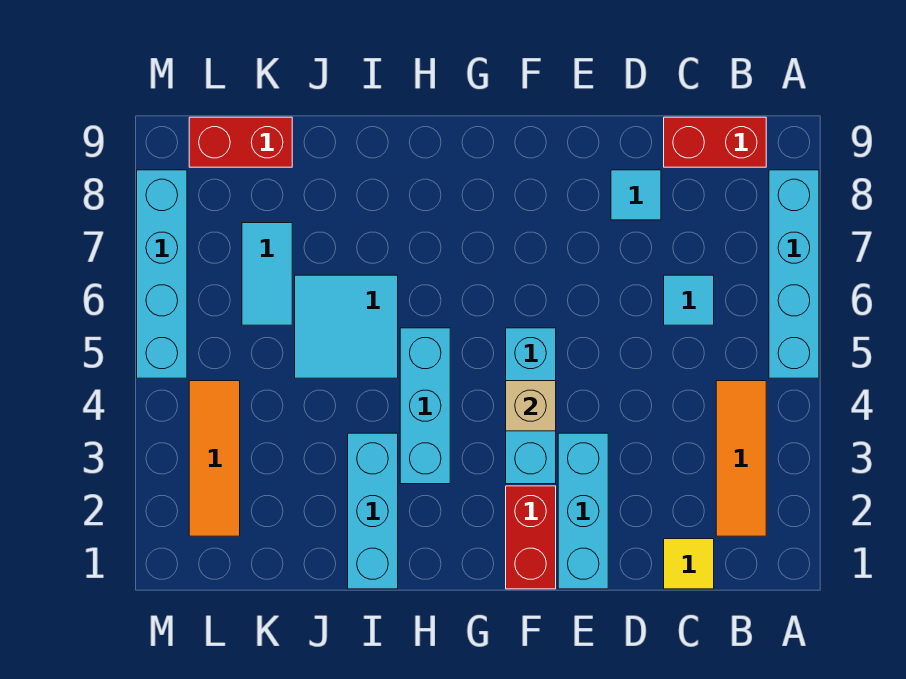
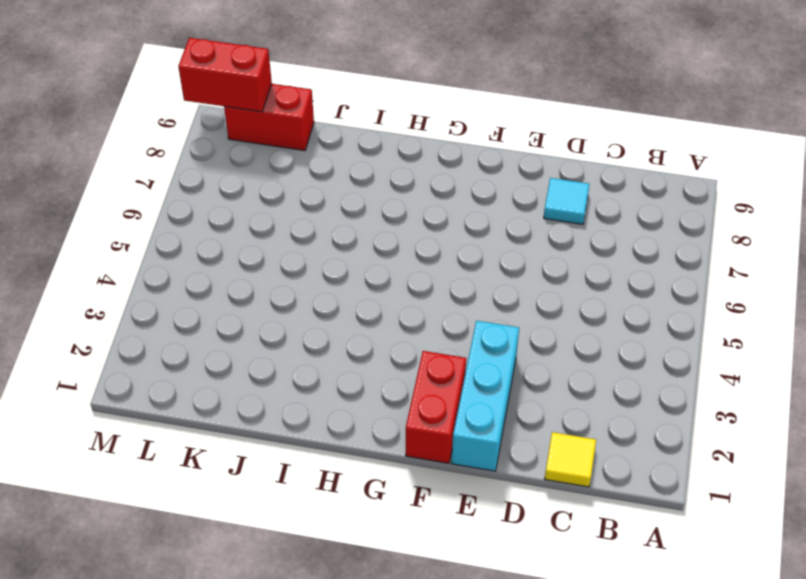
red brick L9:M9 level 2 -> red brick B9:C9 level 1
none -> cyan brick A5:A8 level 1
none -> orange tile B2:B4 level 1
none -> cyan tile C6 level 1

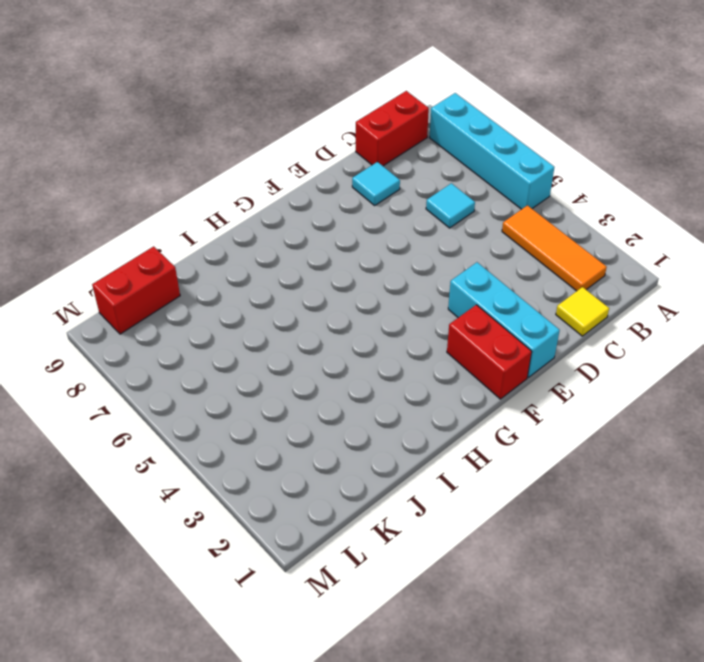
none -> cyan brick F3:F5 level 1
none -> cyan brick H3:H5 level 1
none -> cyan brick I1:I3 level 1

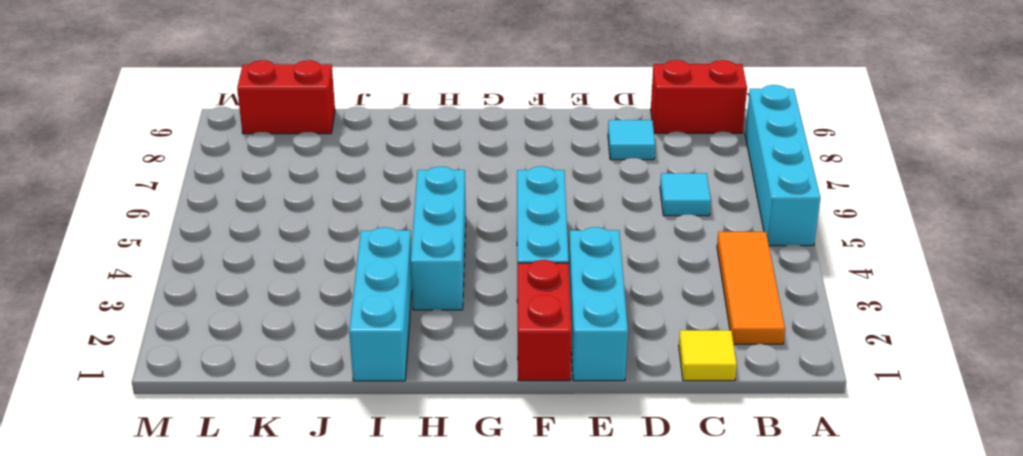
none -> cyan tile I5:J6 level 1
none -> cyan tile K6:K7 level 1
none -> orange tile L2:L4 level 1

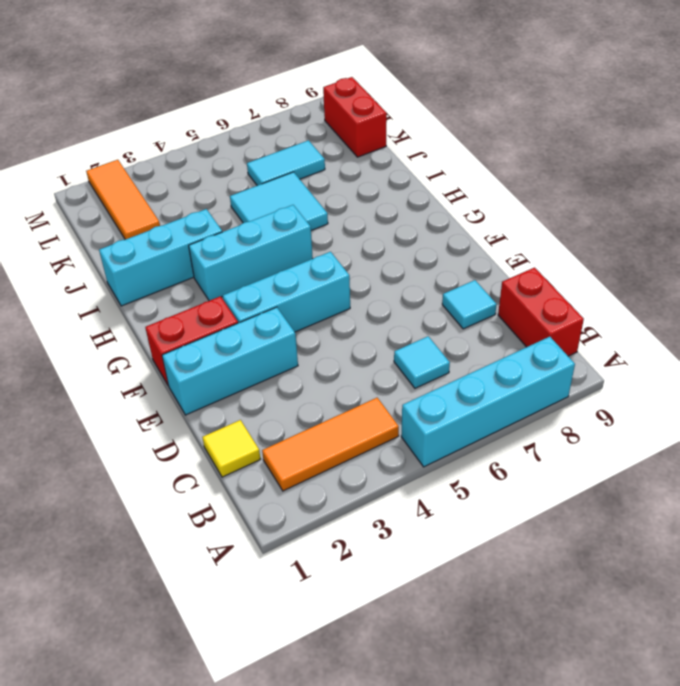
orange tile K2:M2 level 1 -> orange tile L2:L4 level 1
none -> cyan brick M5:M8 level 1
none -> tan brick F4 level 2

